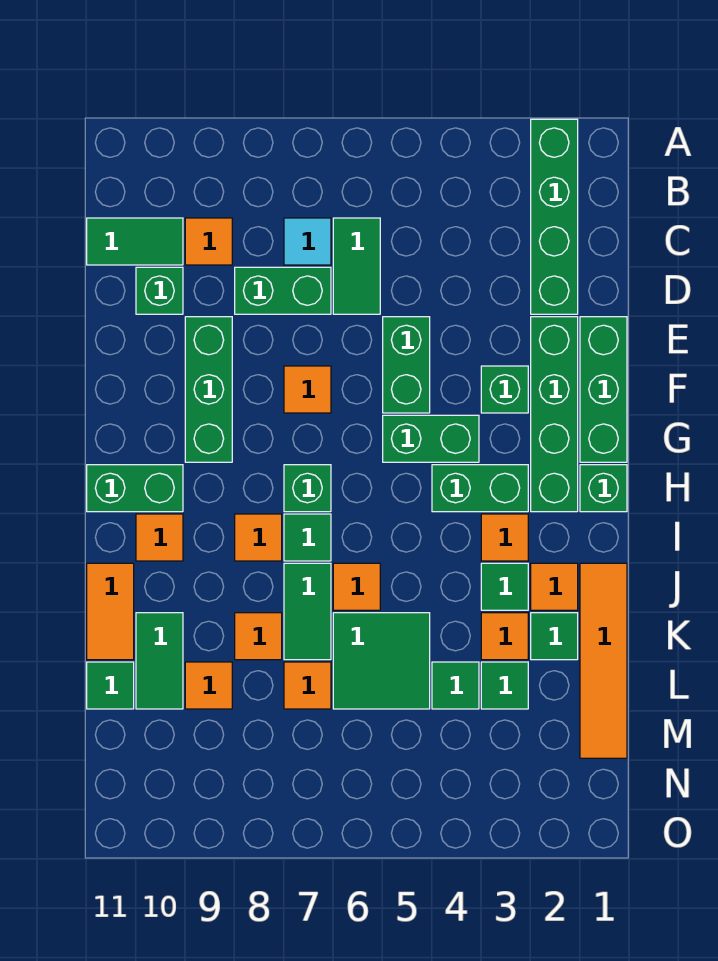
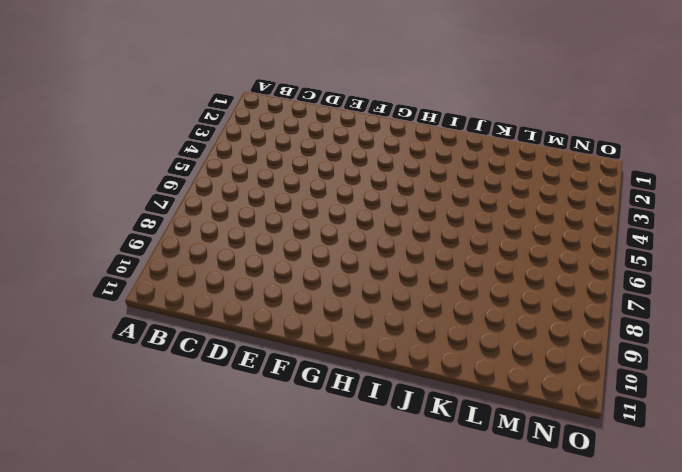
none -> green brick A2:D2 level 1
none -> green tile C6:D6 level 1
none -> cyan tile C7 level 1
none -> orange tile C9 level 1

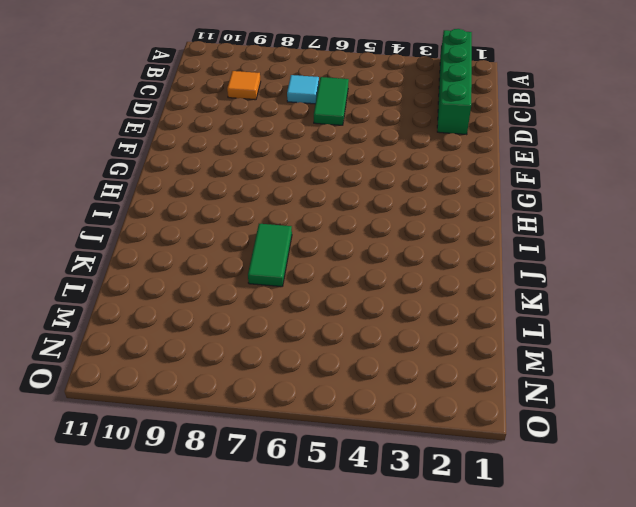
none -> green tile C10:C11 level 1
none -> green brick D7:D8 level 1
none -> green brick D10 level 1
none -> green brick E1:G1 level 1

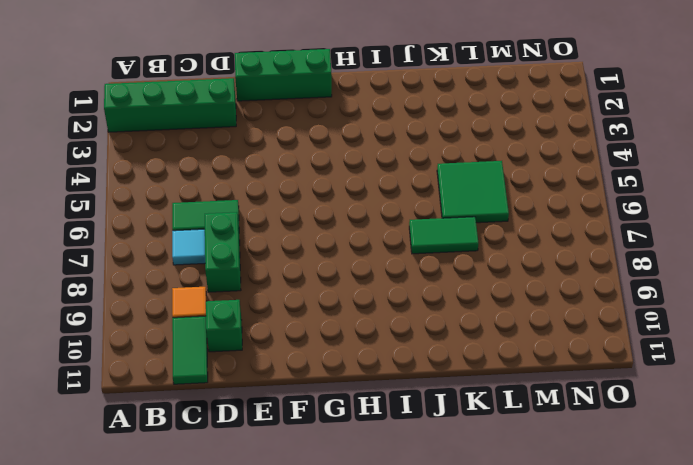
none -> green brick E2:H2 level 1
none -> green brick E5:F5 level 1
none -> green brick E9:G9 level 1
none -> green brick F3 level 1

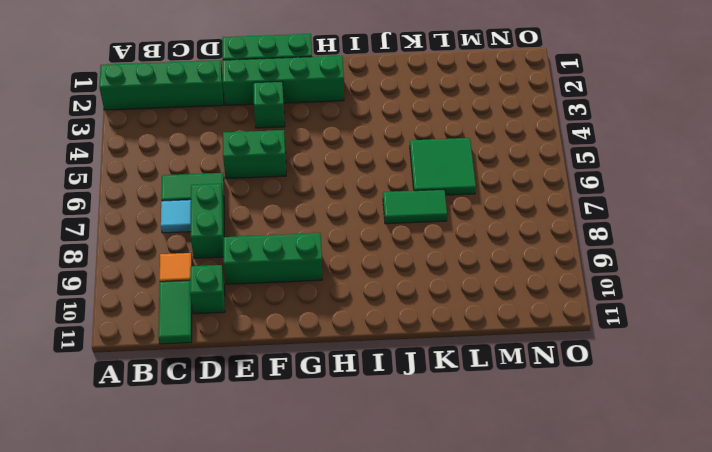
none -> orange tile F7 level 1
none -> green brick G4:G5 level 1
none -> green brick H1 level 1
none -> green brick H3:H4 level 1

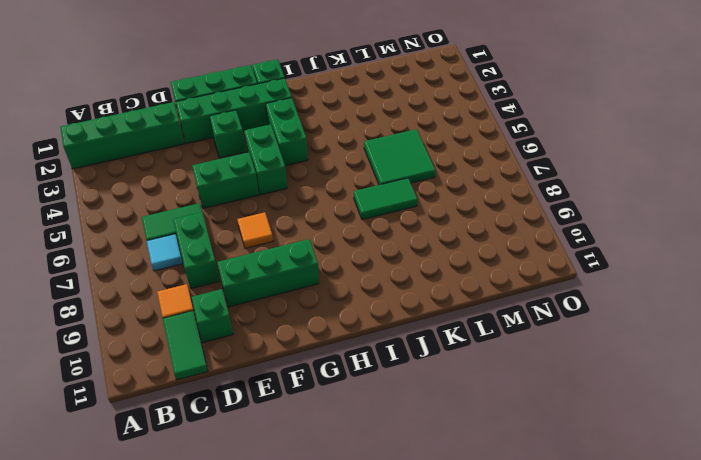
none -> green brick H7 level 1
none -> green brick H10:H11 level 1
none -> orange tile I3 level 1
none -> green tile I7 level 1

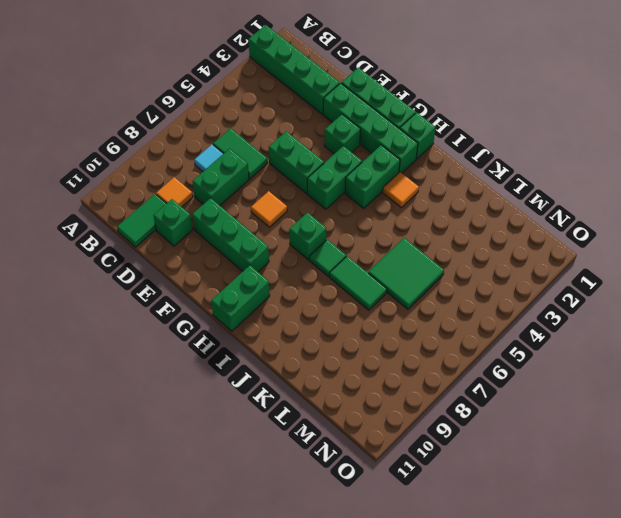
none -> orange tile I8 level 1
none -> orange tile I10 level 1
none -> orange tile J1:M1 level 1
none -> orange tile J2 level 1

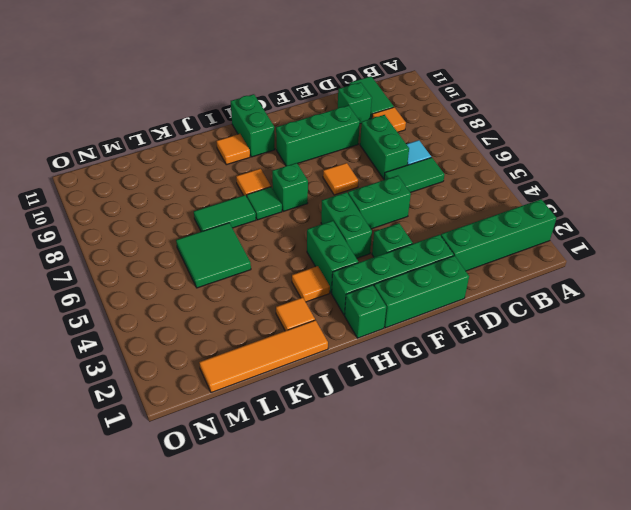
none -> green tile J3 level 1
none -> orange tile J6 level 1
none -> orange tile J11:K11 level 1
none -> green tile K2 level 1

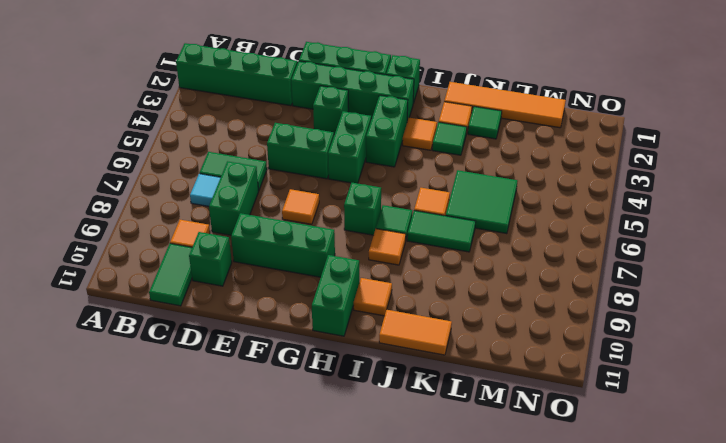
none -> orange tile K3 level 1
none -> orange tile K8 level 1
none -> green tile K10:L10 level 1
none -> green tile L3 level 1

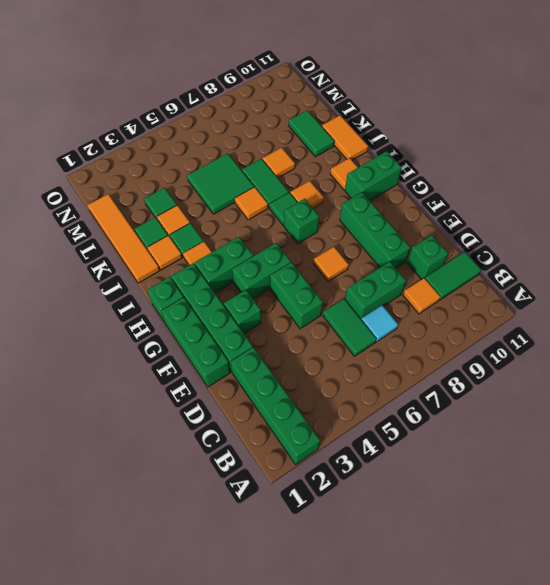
none -> green tile L4 level 1
none -> orange tile L7 level 1
none -> orange tile L9 level 1
none -> green tile L11 level 1

